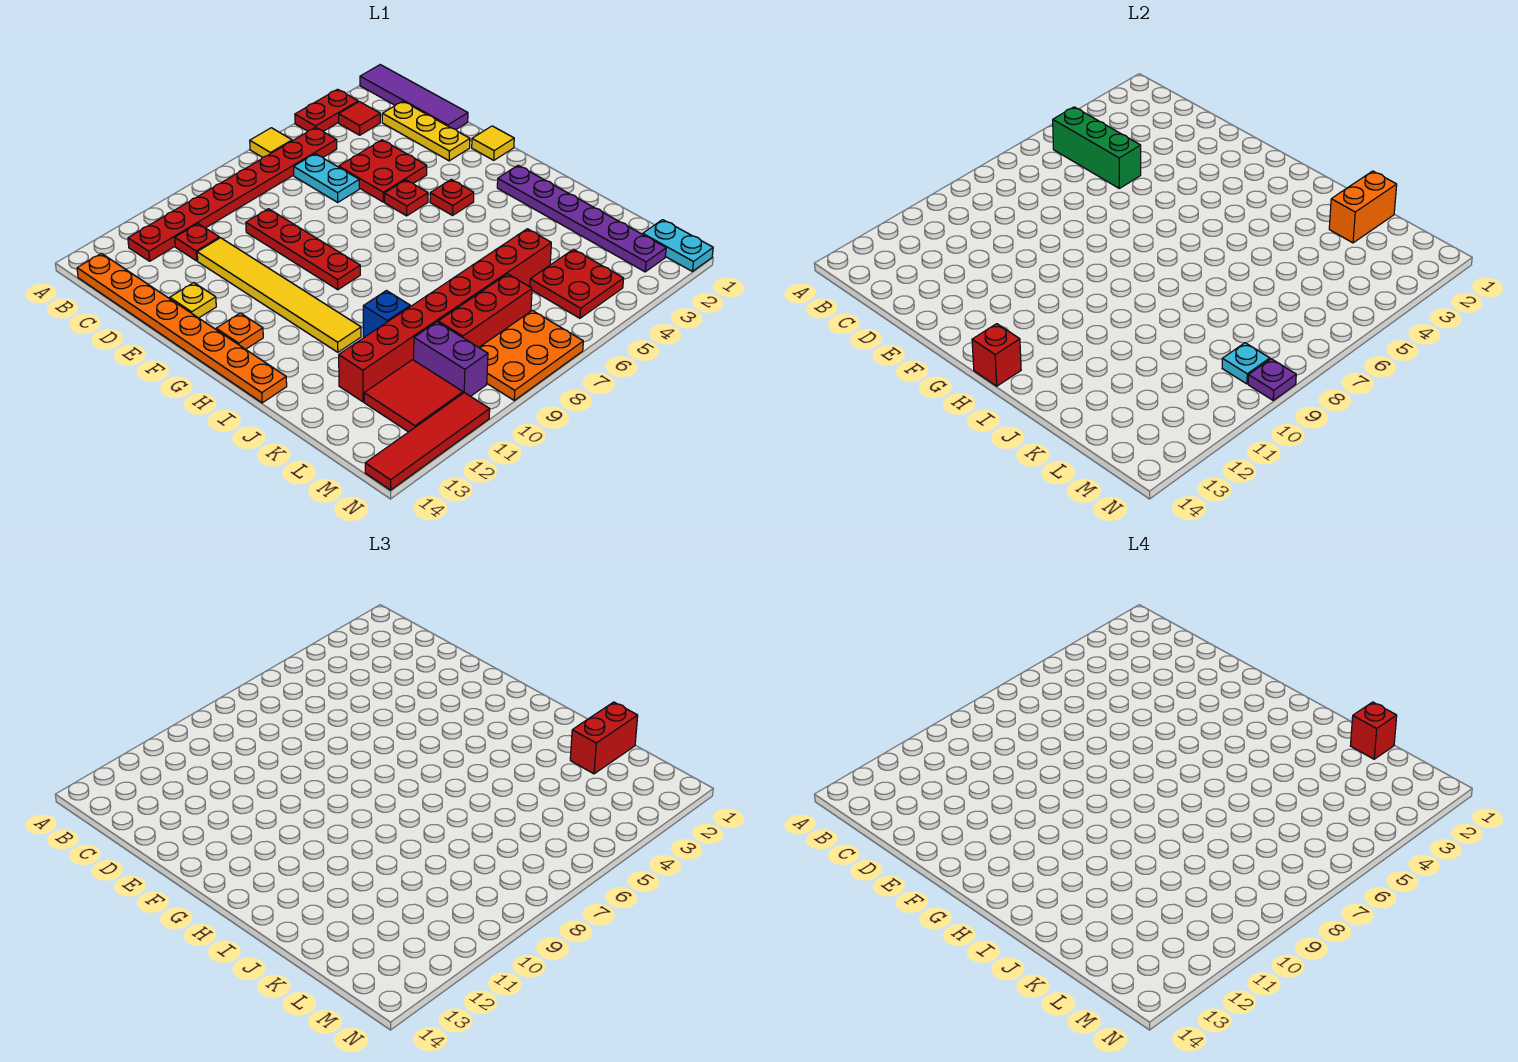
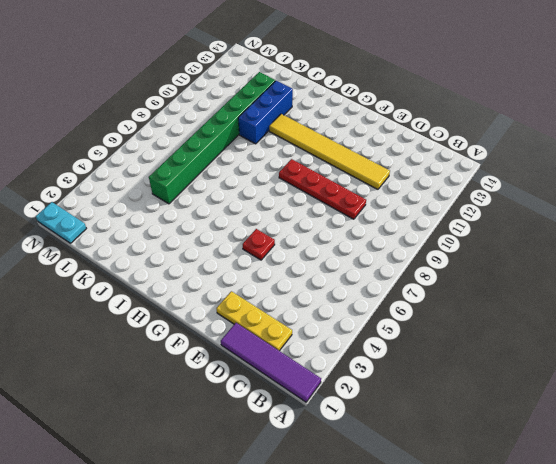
blue brick J10:J12 level 1 -> blue brick J10 level 1
green brick K5:K12 level 1 -> red brick K5:K12 level 1
none -> red plate A3:A4 level 1
none -> yellow tile A6 level 1
none -> red tile B3 level 1
none -> red plate B5:B12 level 1

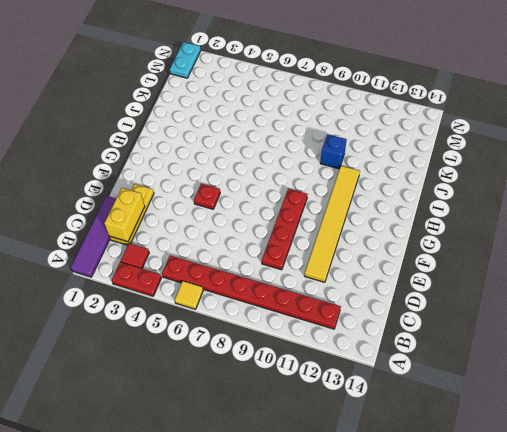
yellow brick C2:D2 level 2 -> none
none -> orange plate B14:I14 level 1
none -> cyan plate C6:D6 level 1
none -> red plate C11 level 1
none -> red plate D4:E5 level 1

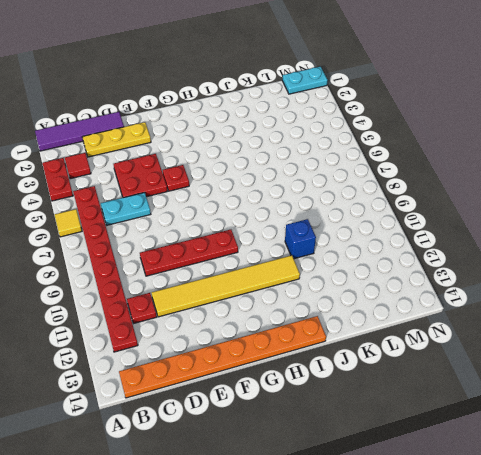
none -> yellow plate E13 level 1
none -> yellow tile F1 level 1
none -> red plate G4 level 1
none -> orange plate G13 level 1

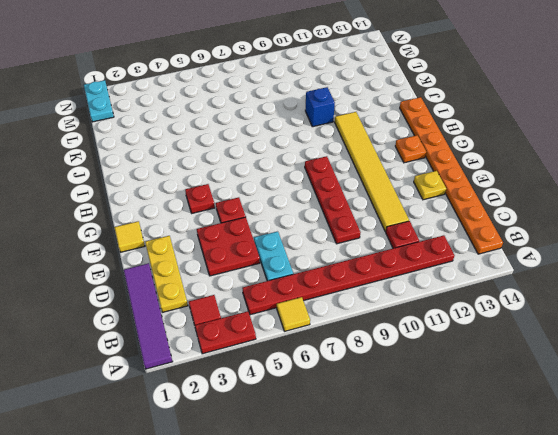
none -> purple plate H2:M2 level 1
none -> red brick K5:K12 level 1
none -> red plate L4:M5 level 1
none -> red brick L7:L9 level 1

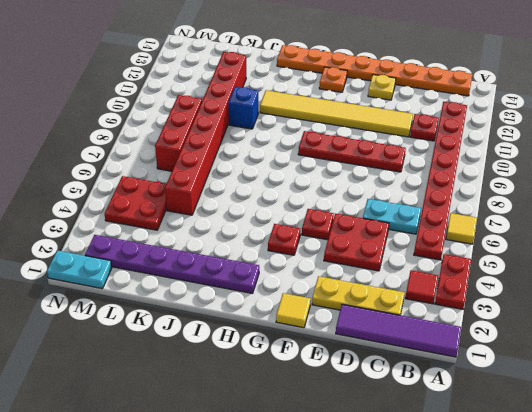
none -> purple brick L10:M10 level 1
none -> red tile L11:M12 level 1
none -> orange plate M7:N9 level 1
none -> red tile N11:N14 level 1

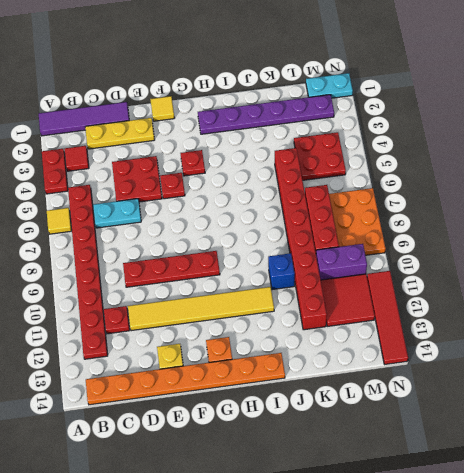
none -> green brick B5:D5 level 2
none -> red brick H14 level 2
none -> orange brick K1:K2 level 2
none -> cyan plate M9 level 2

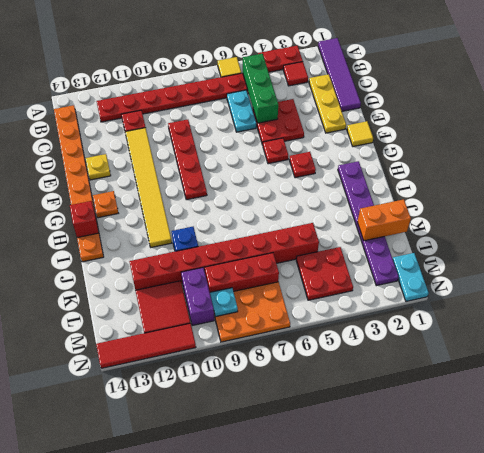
none -> purple plate N9 level 2
none -> red brick K1:K2 level 3
none -> red brick K1 level 4

